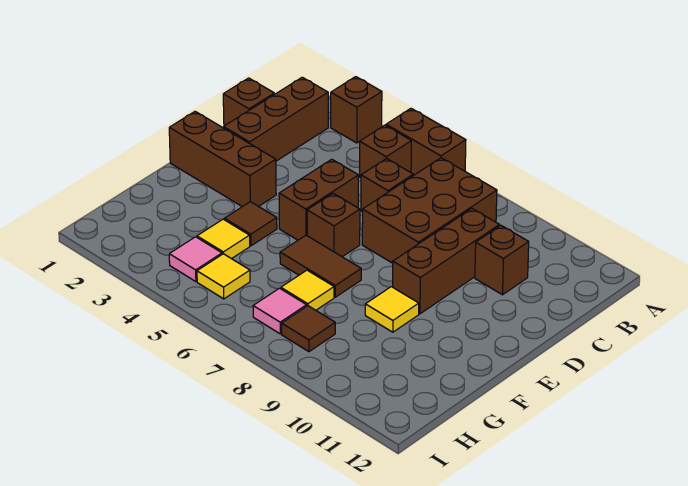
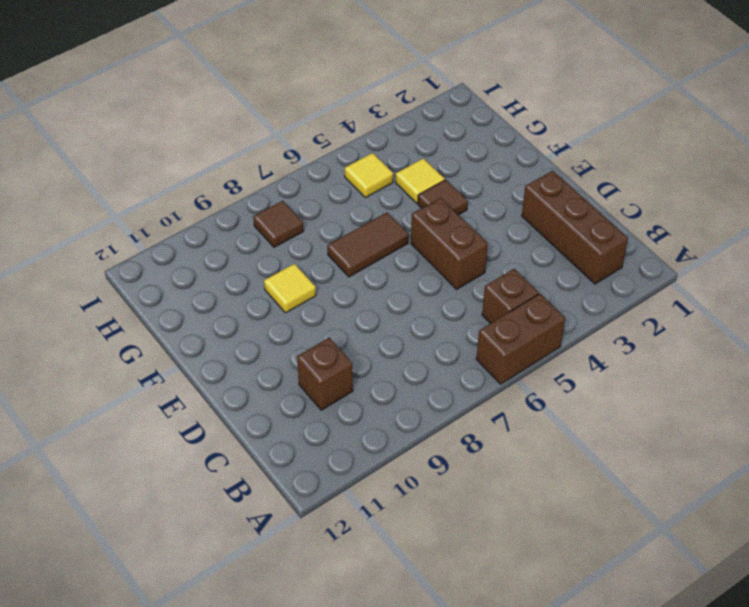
none -> brown brick A3 level 1
none -> brown brick B7:D8 level 1
none -> brown brick C1 level 1

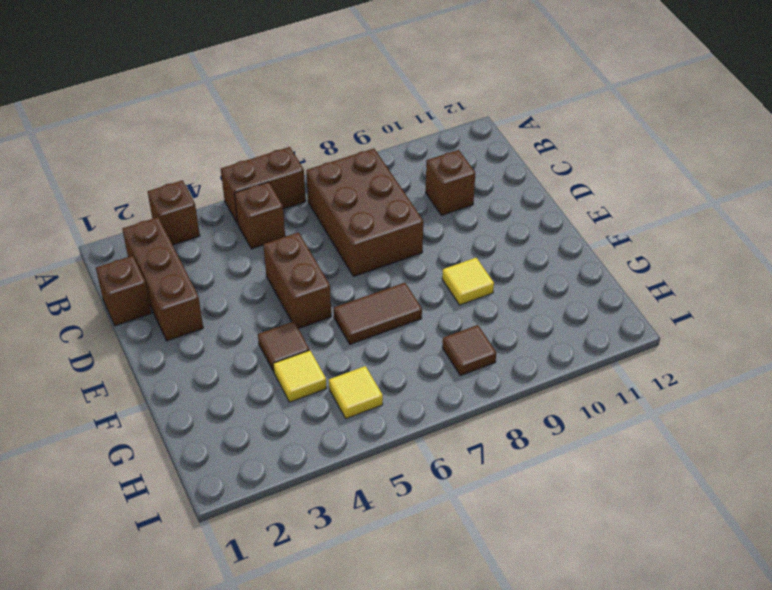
none -> brown brick C6 level 1
none -> brown brick C9:E9 level 1
none -> brown brick E1:E3 level 1

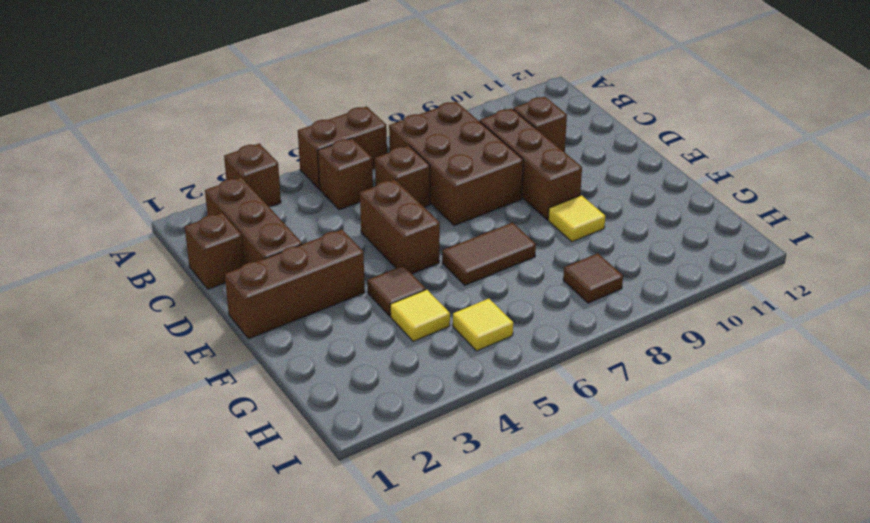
none -> brown brick E6 level 1
none -> yellow tile G7 level 1
none -> pink tile H4 level 1

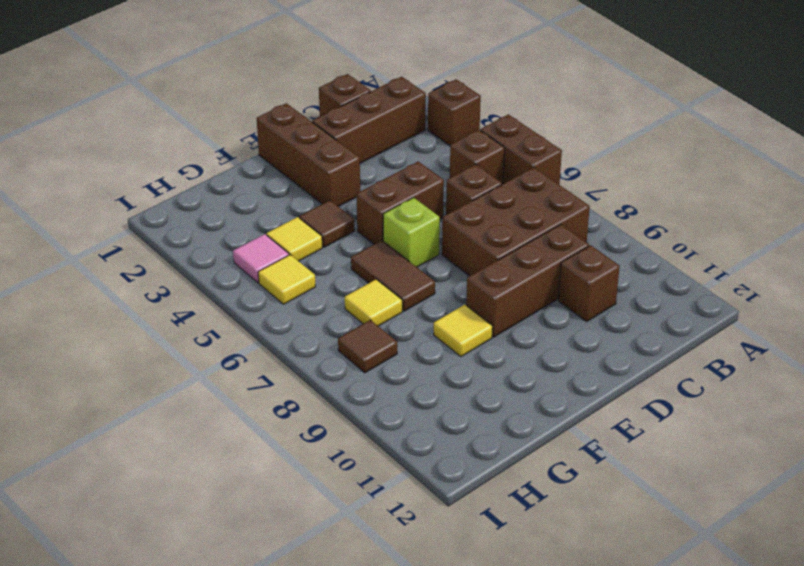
lime brick E6 level 1 -> brown brick E6 level 1
none -> pink tile H7 level 1

